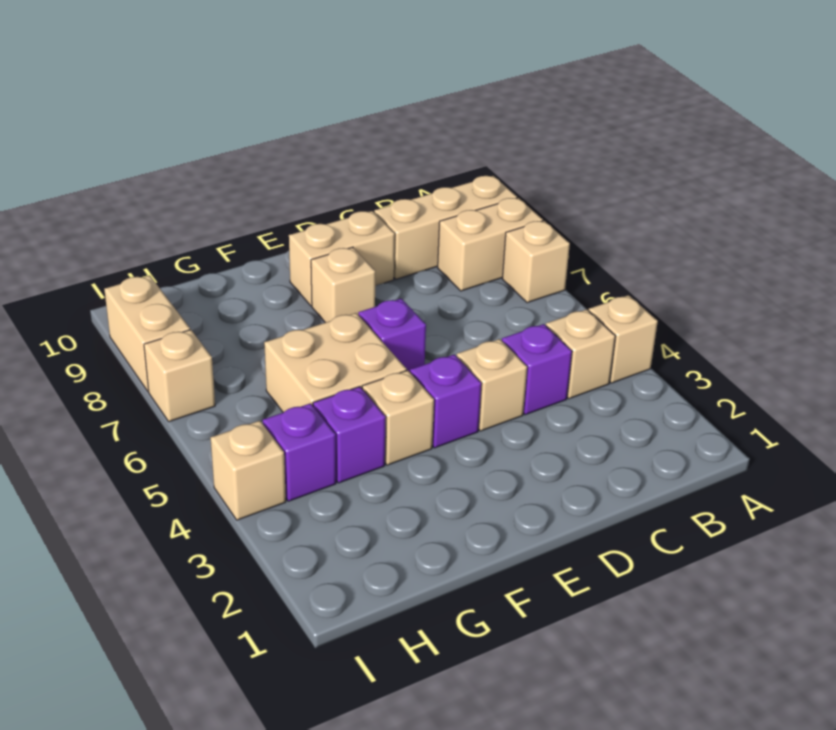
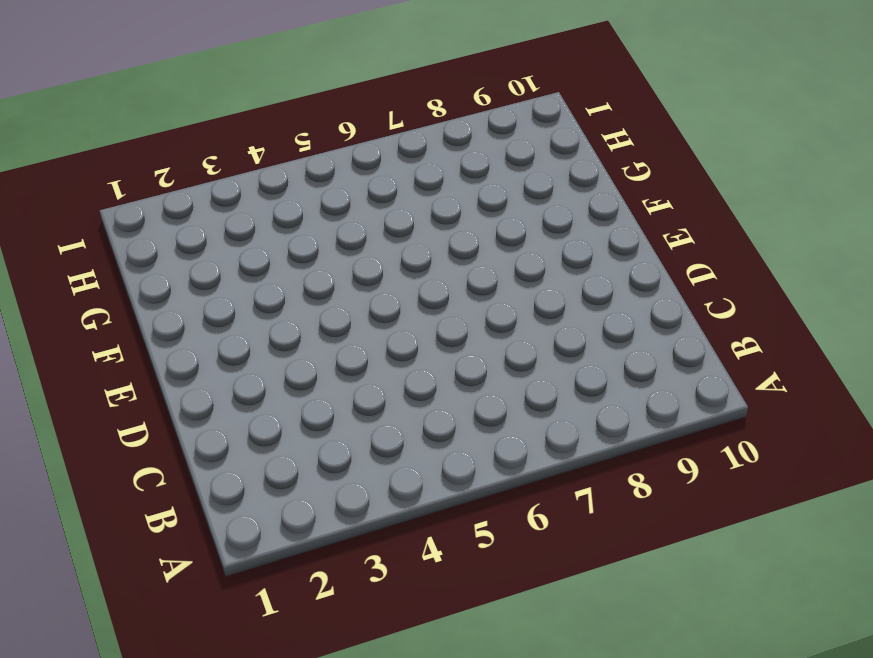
none -> tan brick A4 level 1
none -> tan brick A7 level 1
none -> tan brick A8:B8 level 1

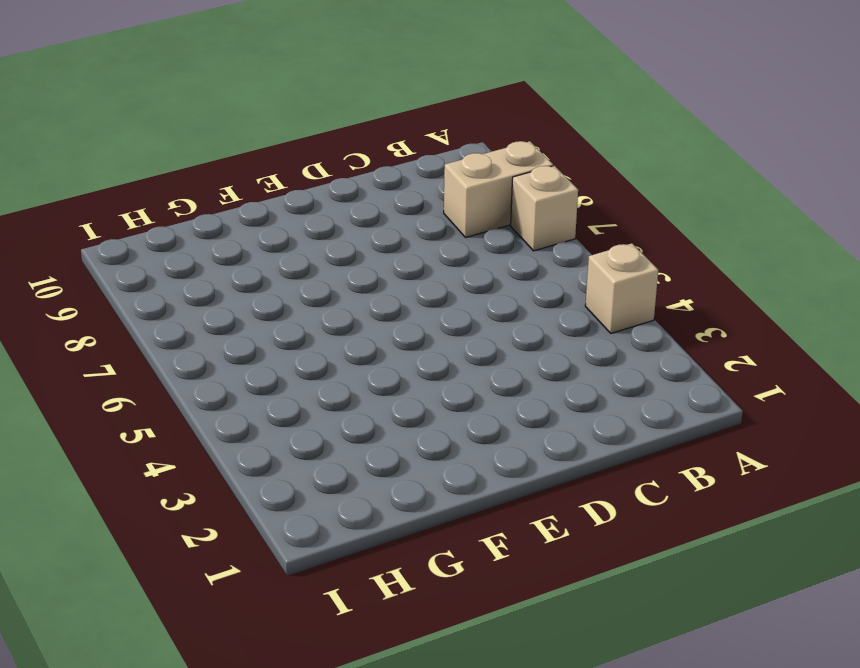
none -> tan brick A9:C9 level 1
none -> tan brick B4 level 1
none -> purple brick C4 level 1

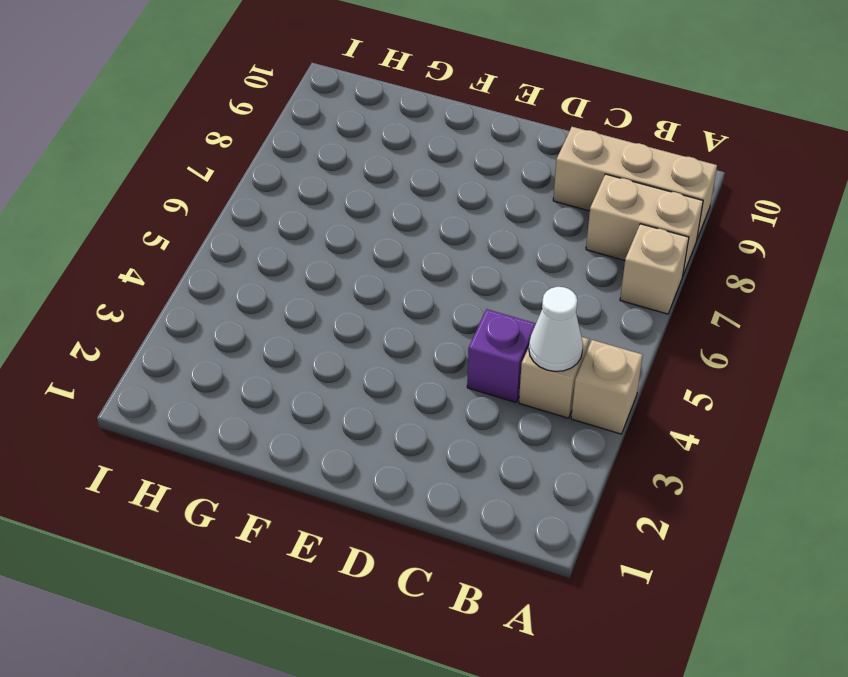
white cone B4 level 2 -> none
none -> tan brick D4 level 1
none -> tan brick D9:E9 level 1
none -> purple brick E4 level 1

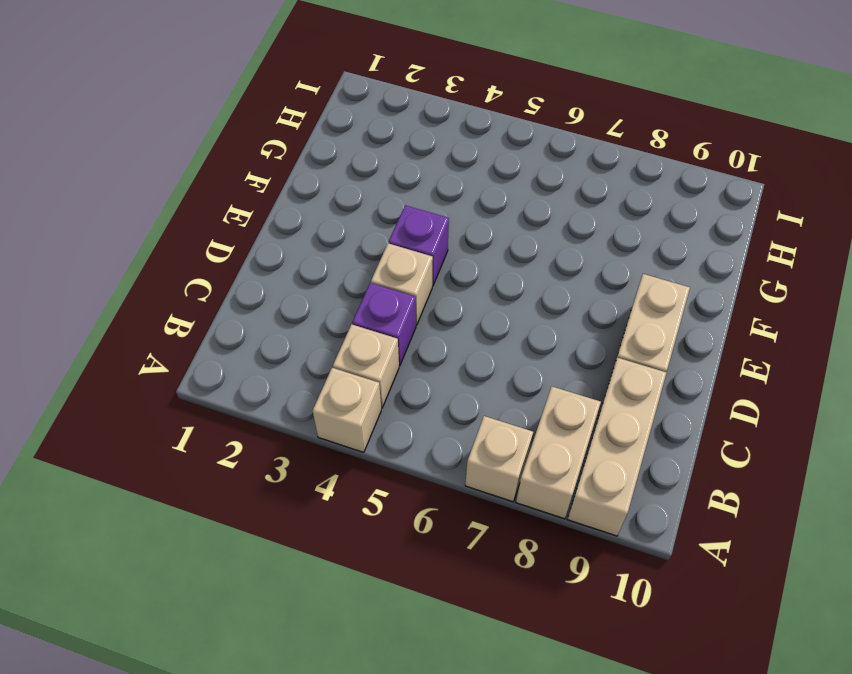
none -> purple brick E6 level 1
none -> tan brick E8 level 1
none -> tan brick F4 level 1

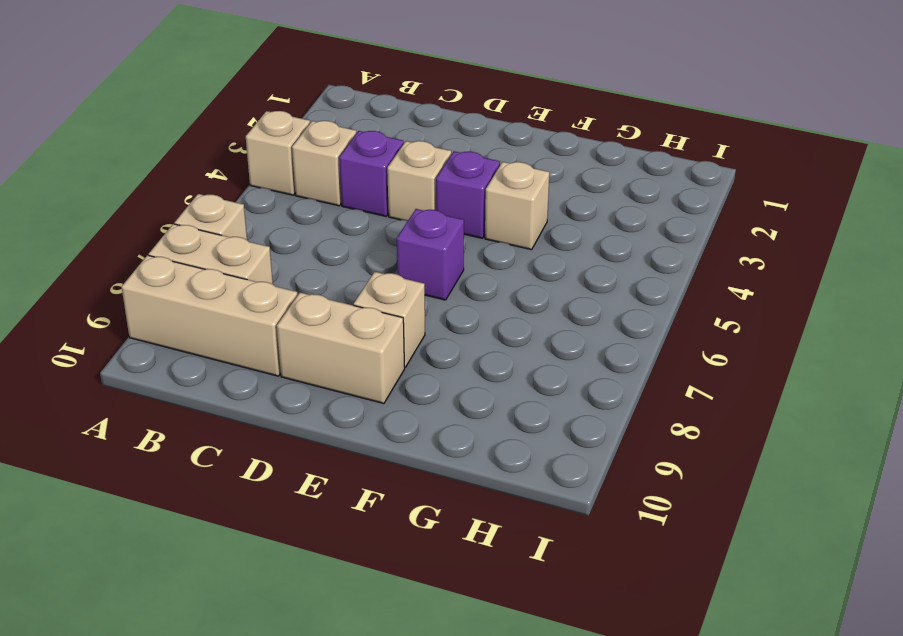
none -> tan brick F5:G6 level 1
none -> purple brick G4 level 1
none -> purple brick H4 level 1

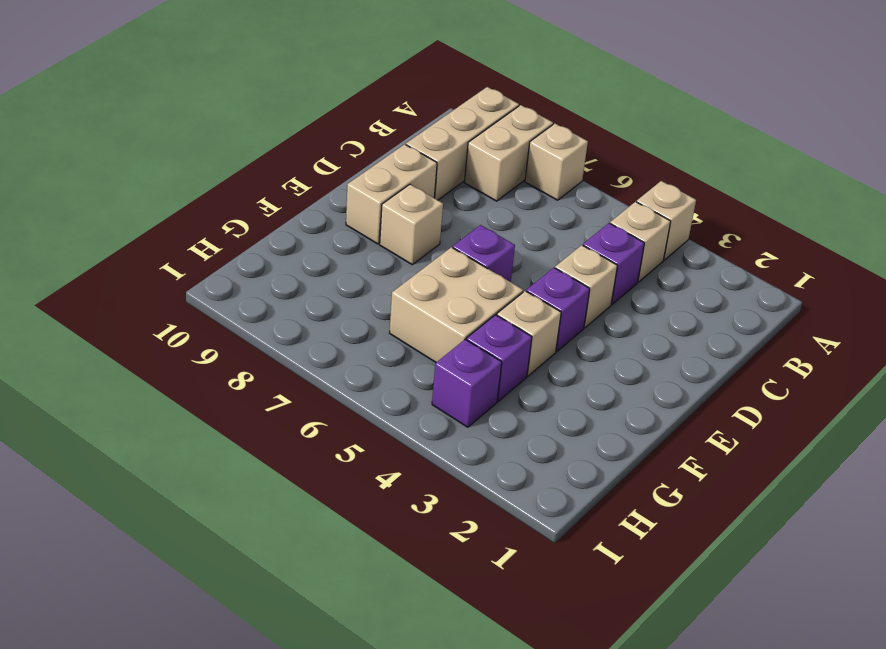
none -> tan brick I4 level 1
none -> tan brick I7 level 1
none -> tan brick I8:I9 level 1

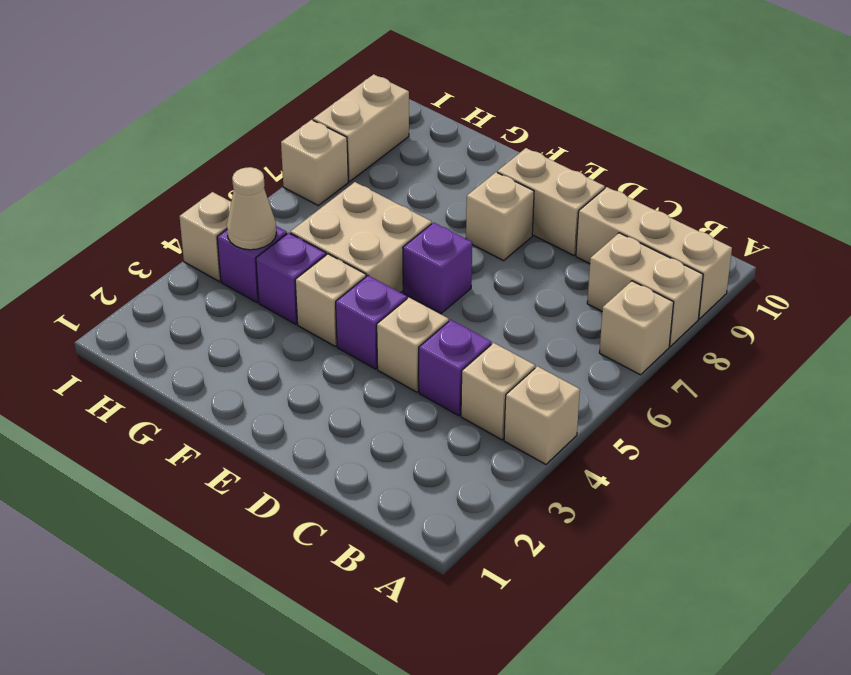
tan cone H4 level 2 -> none

